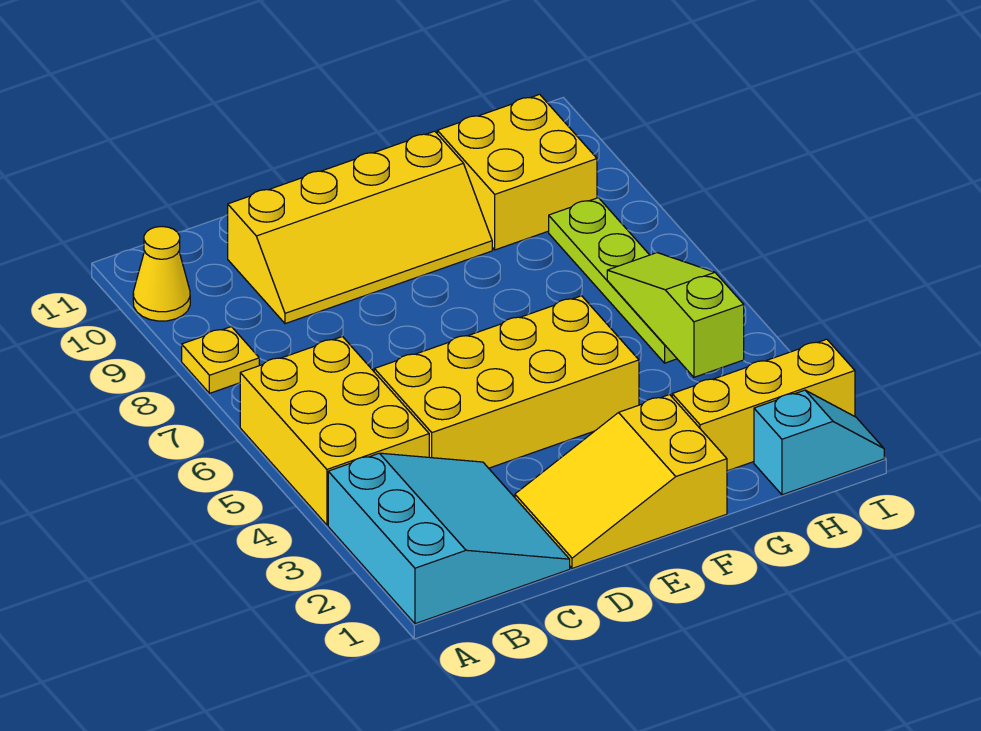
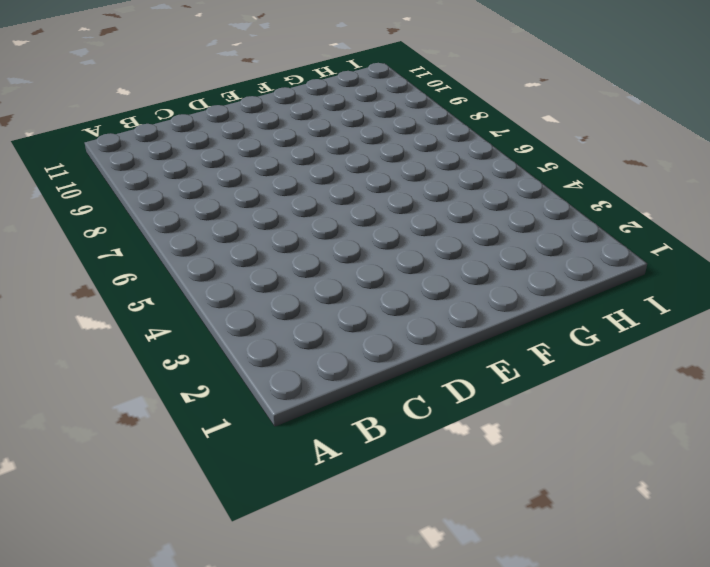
none -> cyan slope A1:C3 level 1 top A
none -> yellow brick A4:B6 level 1
none -> yellow plate A8 level 1

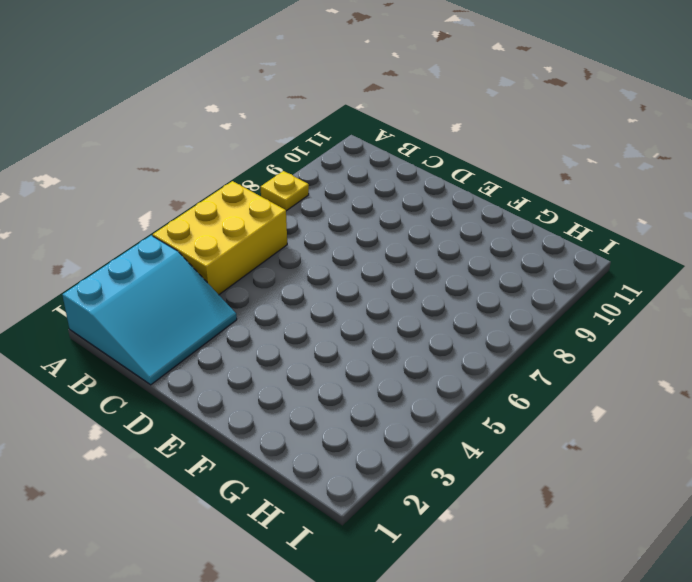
none -> yellow cone A10 level 1
none -> yellow brick C4:F5 level 1
none -> yellow slope C9:F10 level 1 top 10

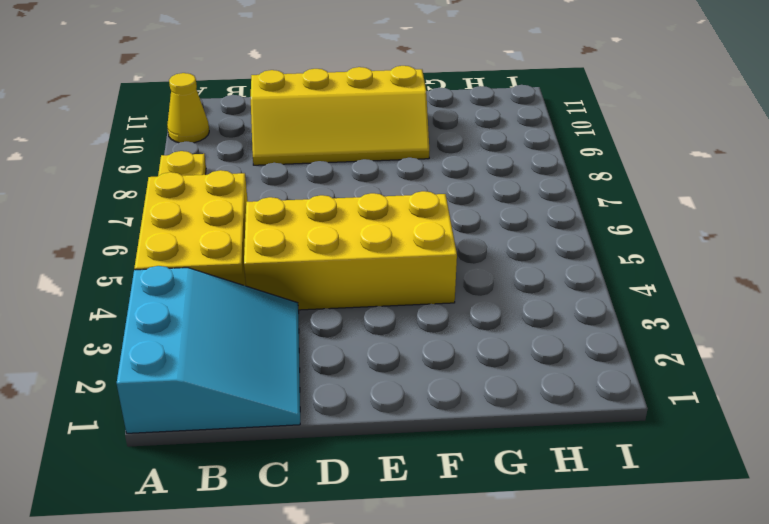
none -> yellow slope D1:F2 level 1 top F
none -> yellow brick G2:I2 level 1
none -> yellow brick G9:H10 level 1

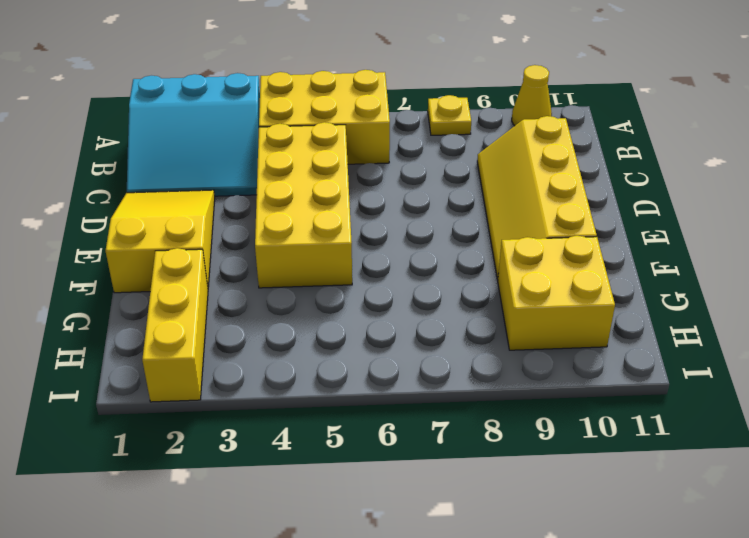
none -> cyan slope H1:I1 level 1 top H
none -> lime plate H5:H8 level 1
none -> lime slope H4:H6 level 2 top 4

